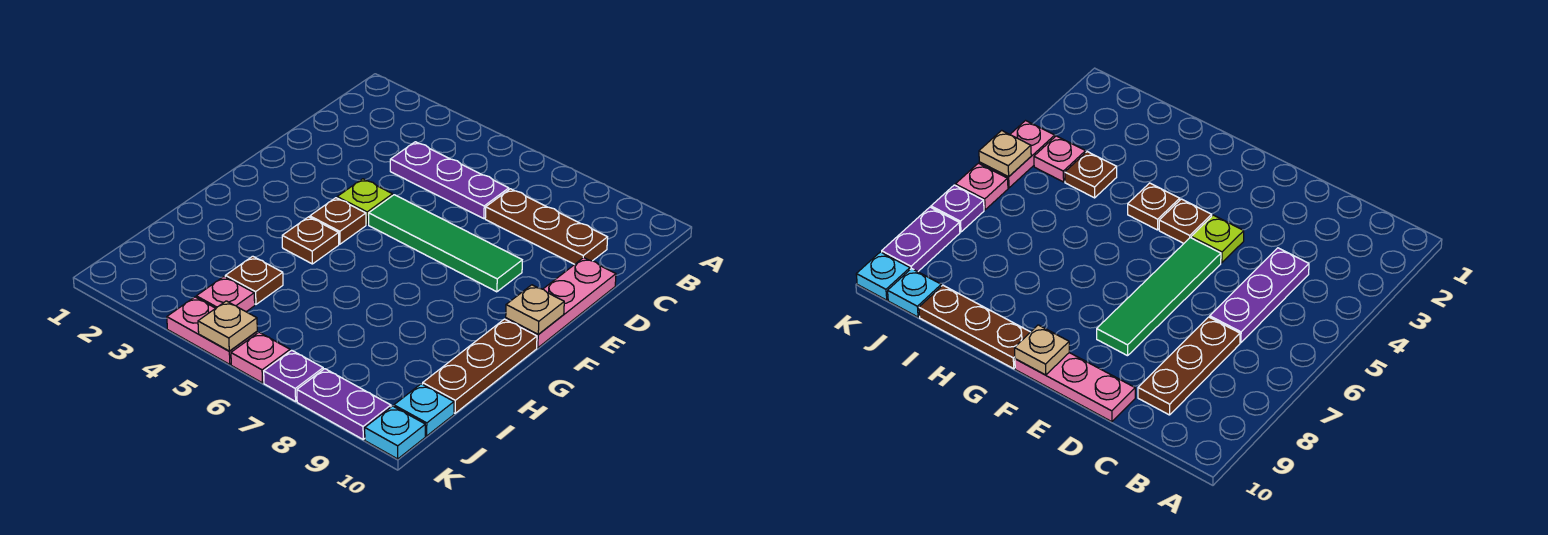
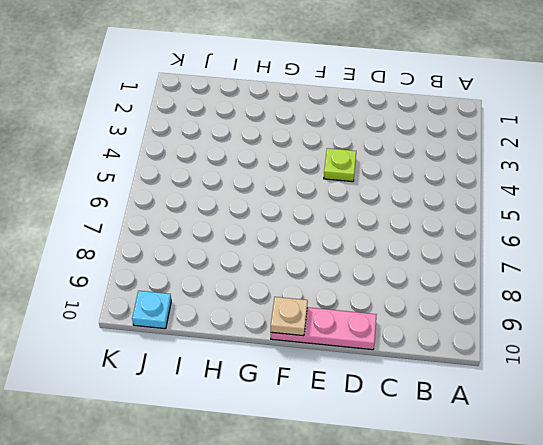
none -> purple plate C4:C6 level 1
none -> brown plate C7:C9 level 1
none -> green tile E5:E8 level 1

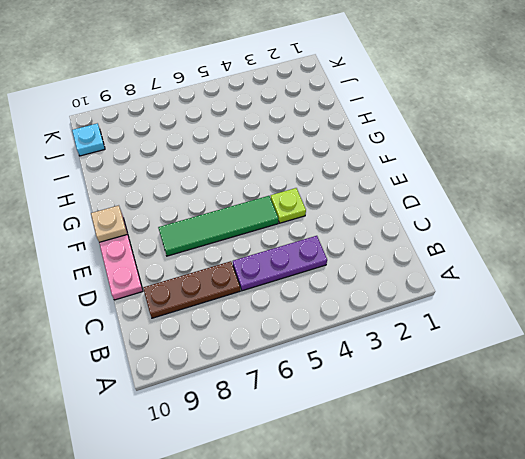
none -> brown plate F4 level 1
none -> brown plate G4 level 1
none -> brown plate G10:I10 level 1

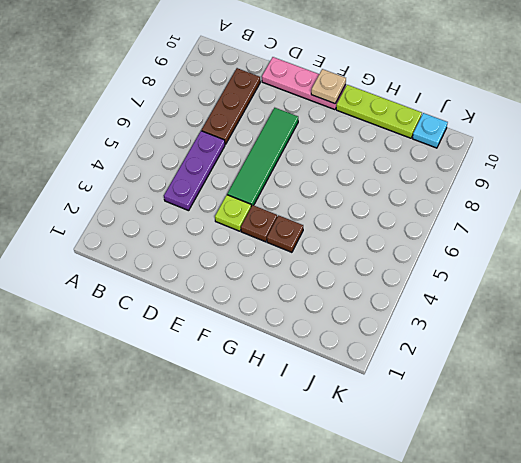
lime plate G10:I10 level 1 -> brown plate G10:I10 level 1
none -> brown plate I4 level 1
none -> pink plate J4 level 1
none -> pink plate K4:K5 level 1

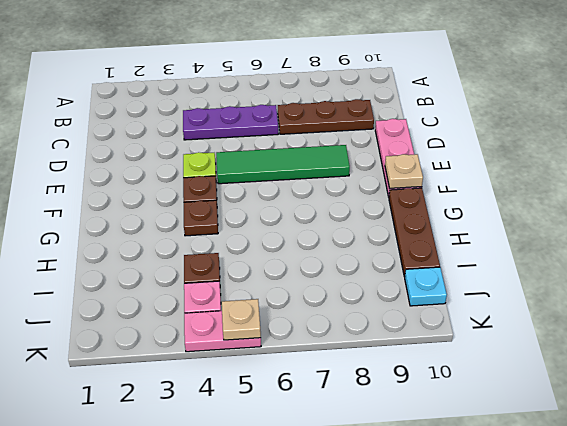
none -> pink plate K6 level 1
none -> purple plate K7 level 1
none -> purple plate K8:K9 level 1

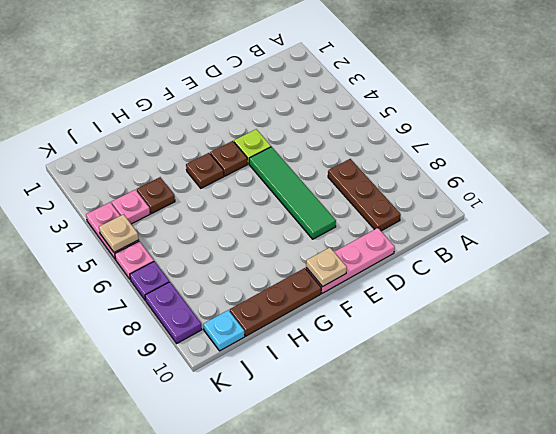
none -> purple plate C4:C6 level 1
none -> cyan plate K10 level 1

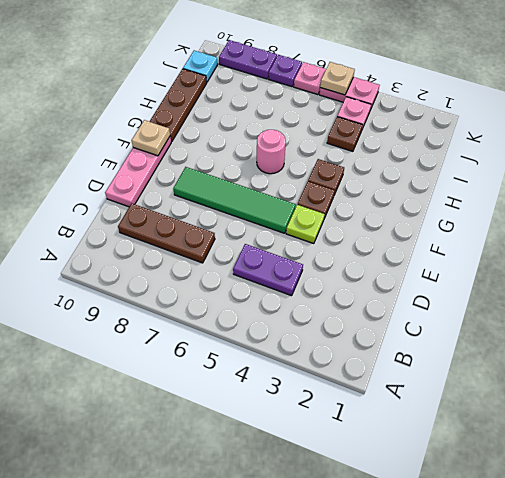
purple plate C4:C5 level 1 -> purple plate C4:C6 level 1
pink round brick G6 level 1 -> none
none -> cyan plate K10 level 1

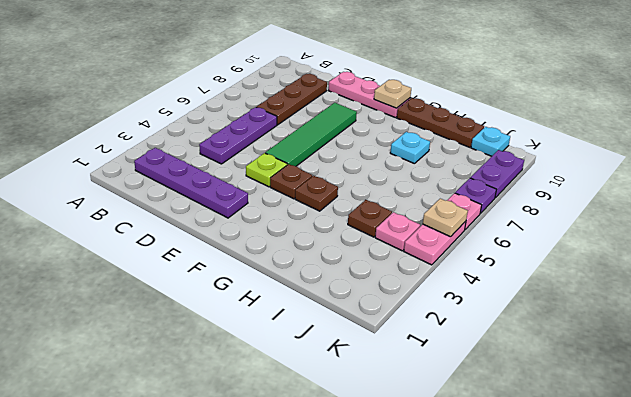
purple plate B2:E2 level 1 -> none
cyan plate H8 level 1 -> cyan plate K10 level 1

